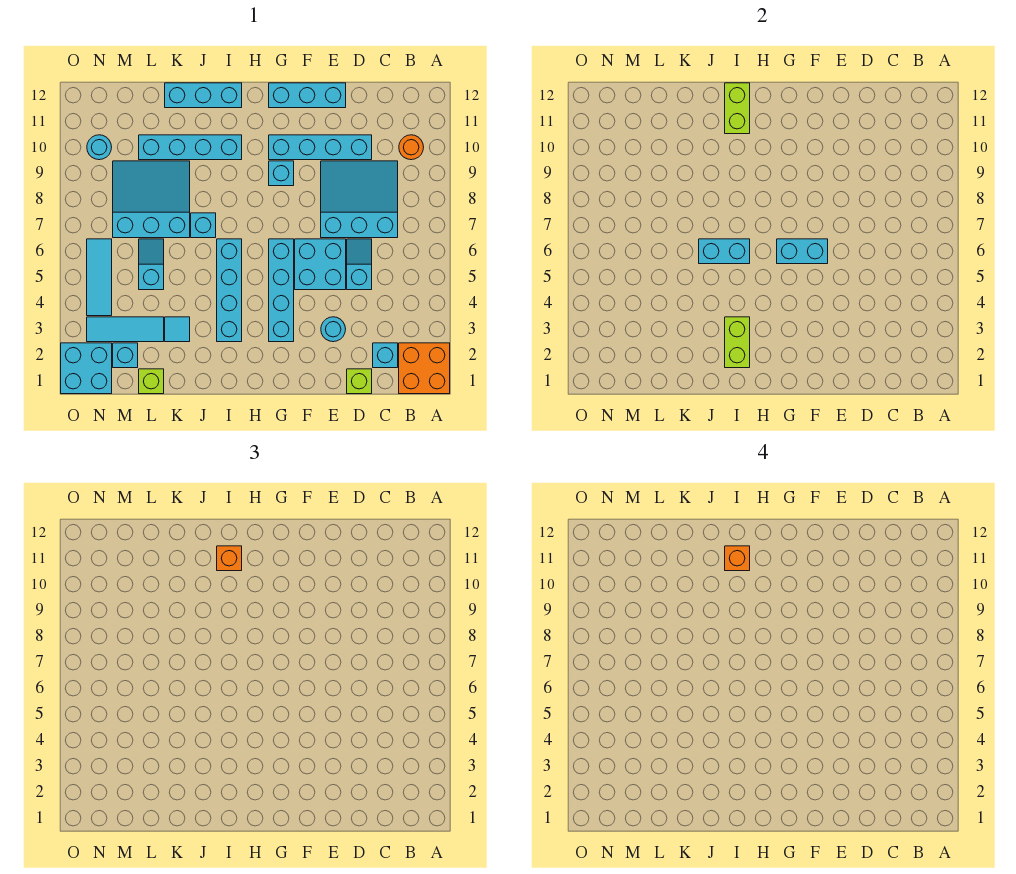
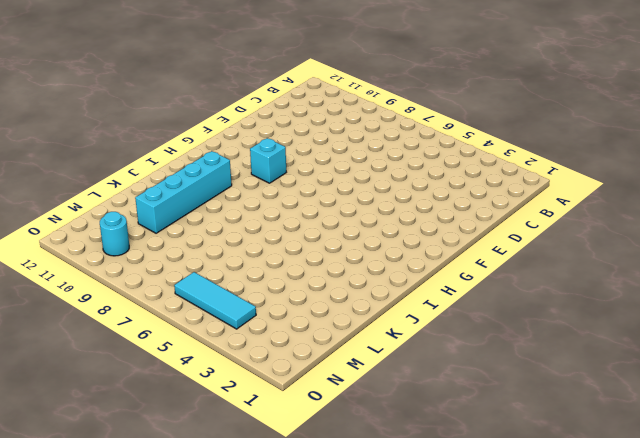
none -> orange brick A1:B2 level 1
none -> orange round brick B10 level 1
none -> cyan brick C2 level 1
none -> cyan slope C7:E9 level 1 top 7

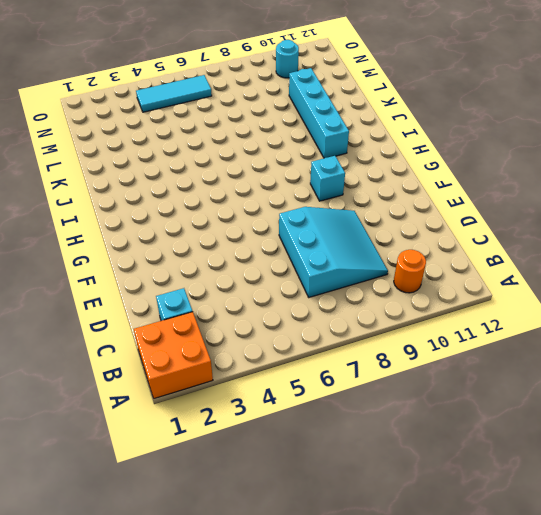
none -> lime brick D1 level 1
none -> cyan slope D5:D6 level 1 top 5
none -> cyan brick D10:G10 level 1
none -> cyan round brick E3 level 1

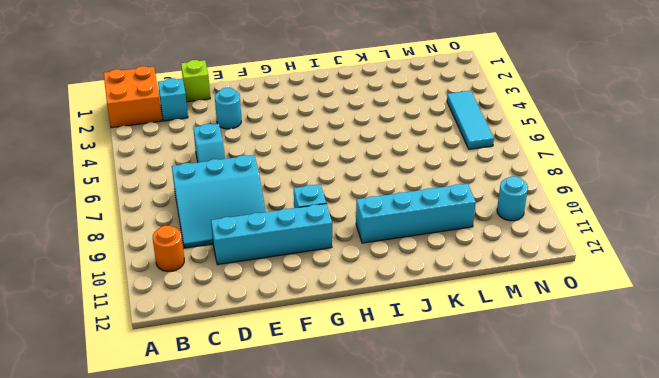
none -> cyan brick E5:F6 level 1
none -> cyan brick E12:G12 level 1
none -> cyan brick G3:G6 level 1
none -> cyan brick I3:I6 level 1

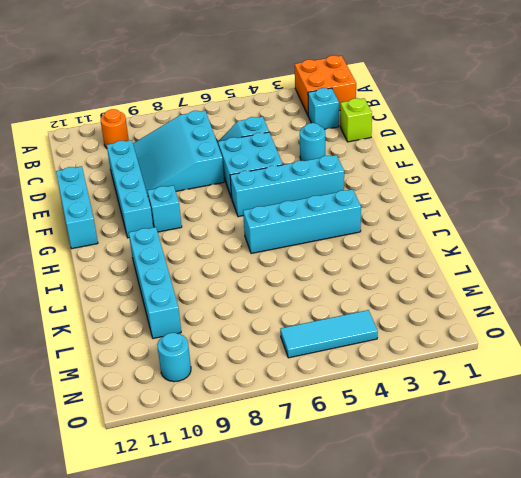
none -> cyan brick I12:K12 level 1
none -> cyan brick J7 level 1
none -> cyan tile K3 level 1
none -> cyan slope K7:M9 level 1 top 7

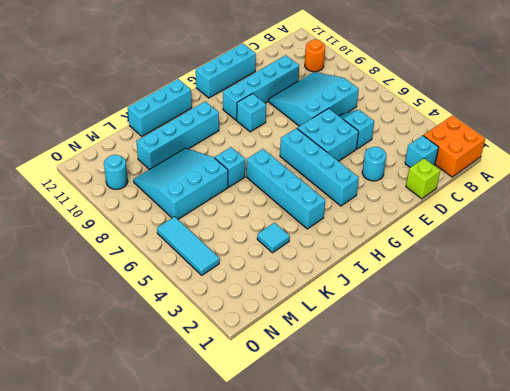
none -> lime brick L1 level 1
none -> cyan tile L3:N3 level 1
none -> cyan slope L5:L6 level 1 top 5
none -> cyan brick M2 level 1

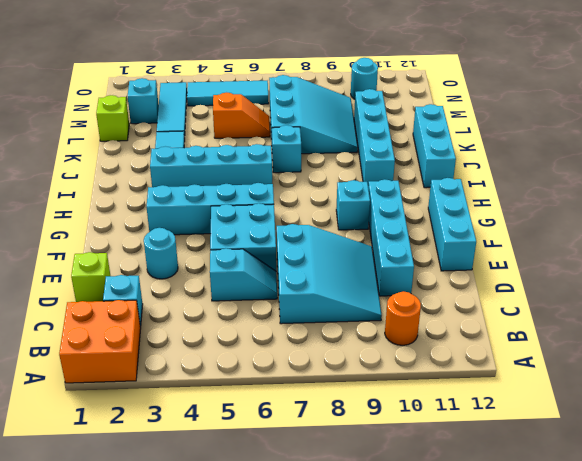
orange slope L5:L6 level 1 top 5 -> cyan slope L5:L6 level 1 top 5
none -> cyan brick N1:O2 level 1
none -> cyan brick F6:G6 level 2
none -> lime brick I2:I3 level 2
none -> cyan brick I6:J6 level 2

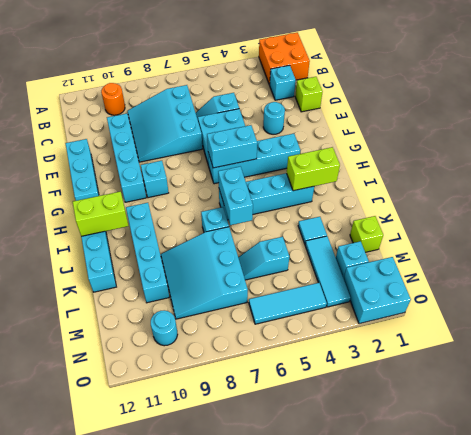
cyan brick G5:G6 level 2 -> cyan brick F6:G6 level 2
none -> orange brick I11 level 3
none -> orange brick I11 level 4

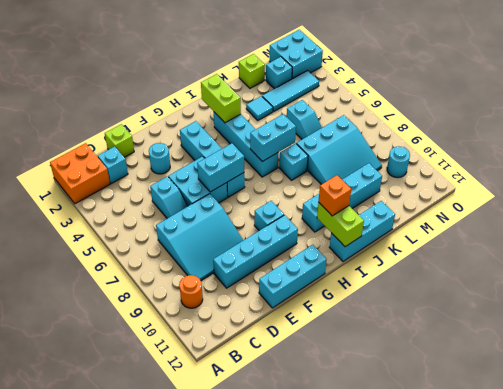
none -> cyan tile N4:N6 level 1
none -> orange brick I11 level 4

